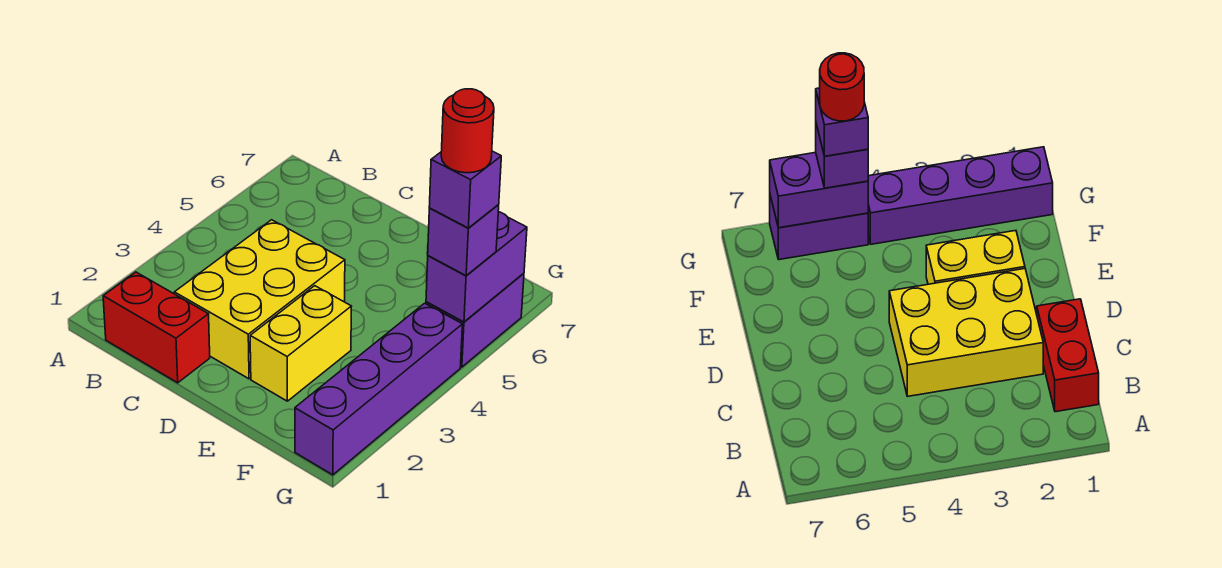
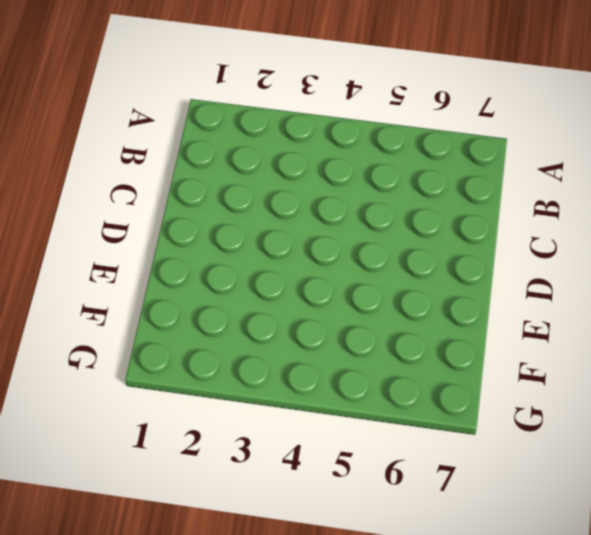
none -> red brick B1:C1 level 1
none -> yellow brick C2:D4 level 1

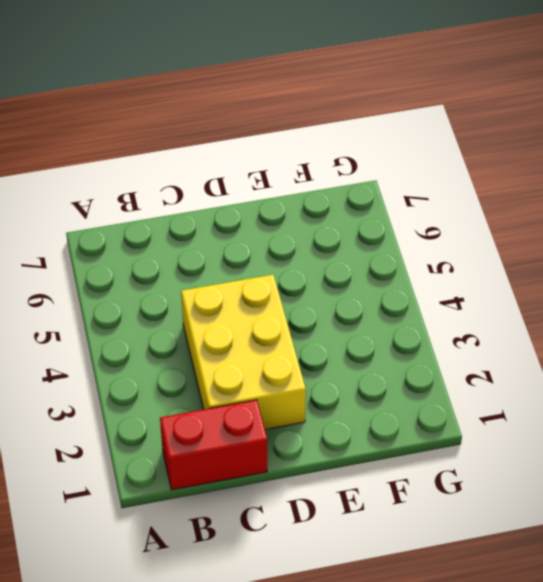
none -> yellow brick E2:E3 level 1
none -> purple brick G1:G4 level 1

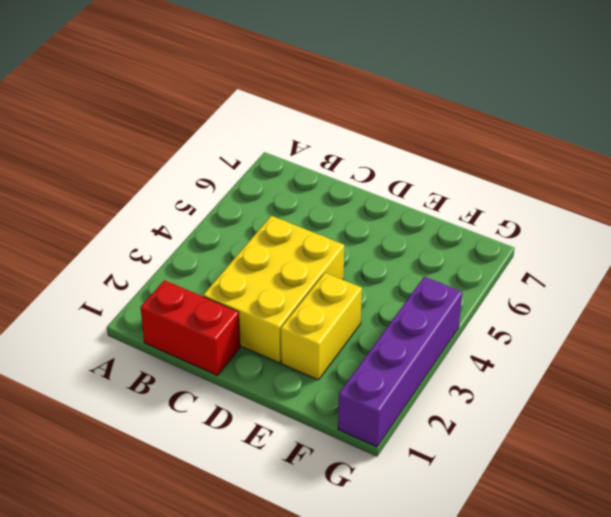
none -> purple brick G5:G6 level 1
none -> purple brick G5:G6 level 2

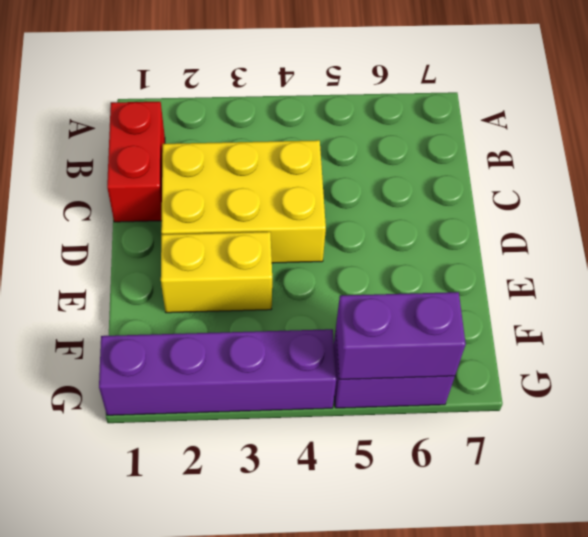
none -> purple brick G5 level 3
none -> purple brick G5 level 4

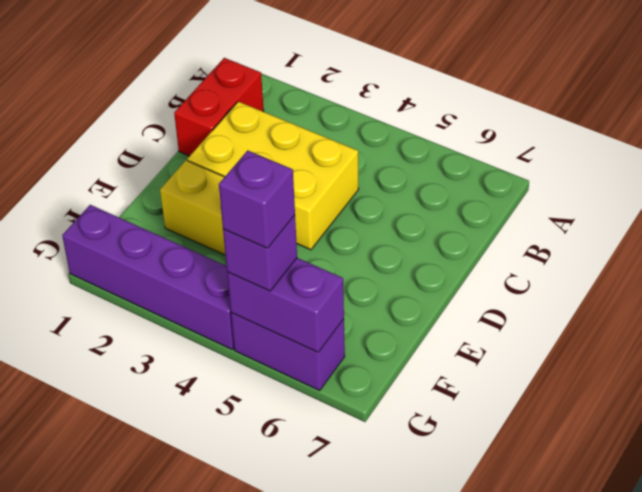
none -> red round brick G5 level 5

